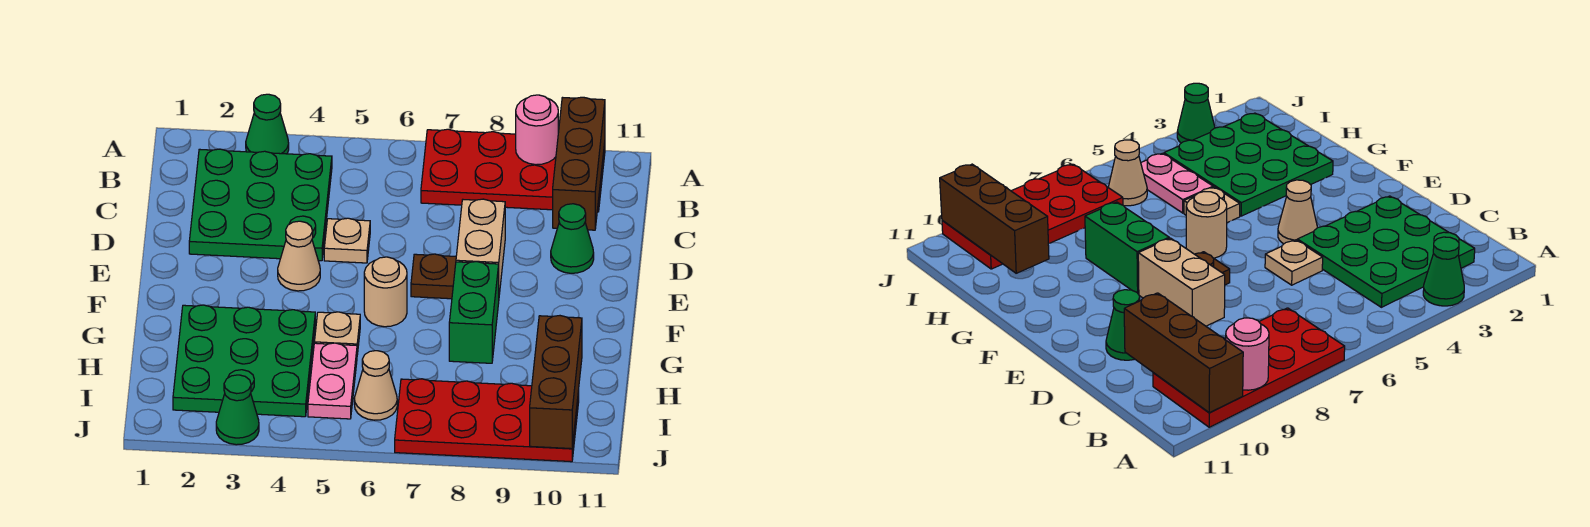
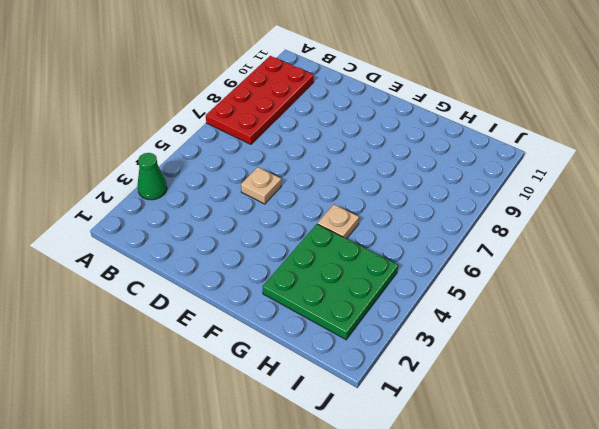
none -> green plate B2:D4 level 1
none -> tan brick D8:E8 level 1
none -> green cone D10 level 1

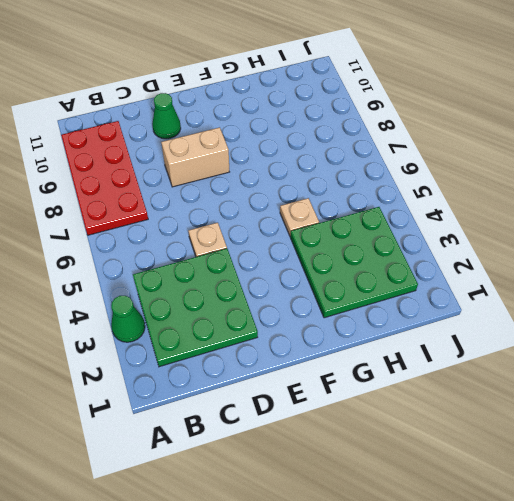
none -> tan cone E4 level 1
none -> brown plate E7 level 1
none -> tan round brick F6 level 1

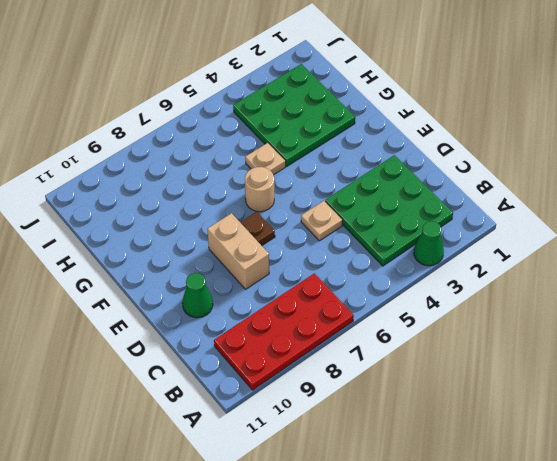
none -> tan cone E4 level 1
none -> green brick F8:G8 level 1
none -> pink plate H5:I5 level 1

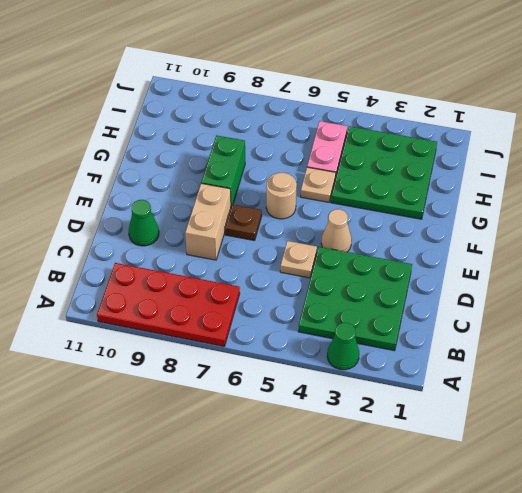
none -> tan cone I6 level 1
none -> red plate I7:J10 level 1
none -> green cone J3 level 1

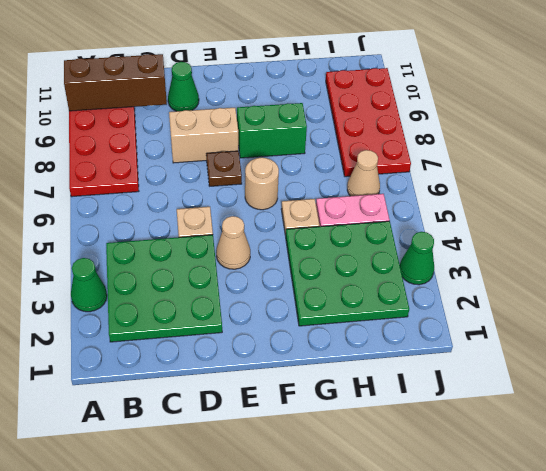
none -> pink round brick A9 level 2
none -> brown brick H10:J10 level 2

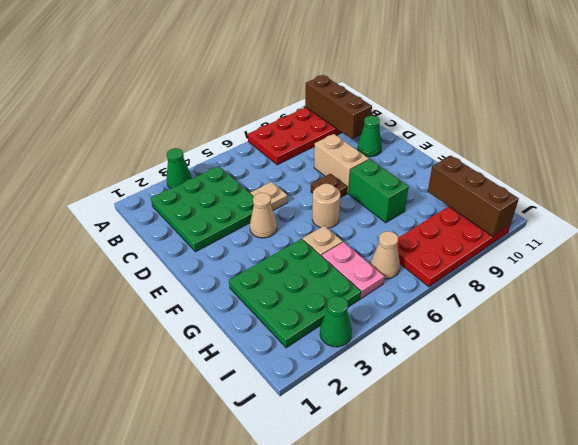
none -> pink round brick A9 level 2

